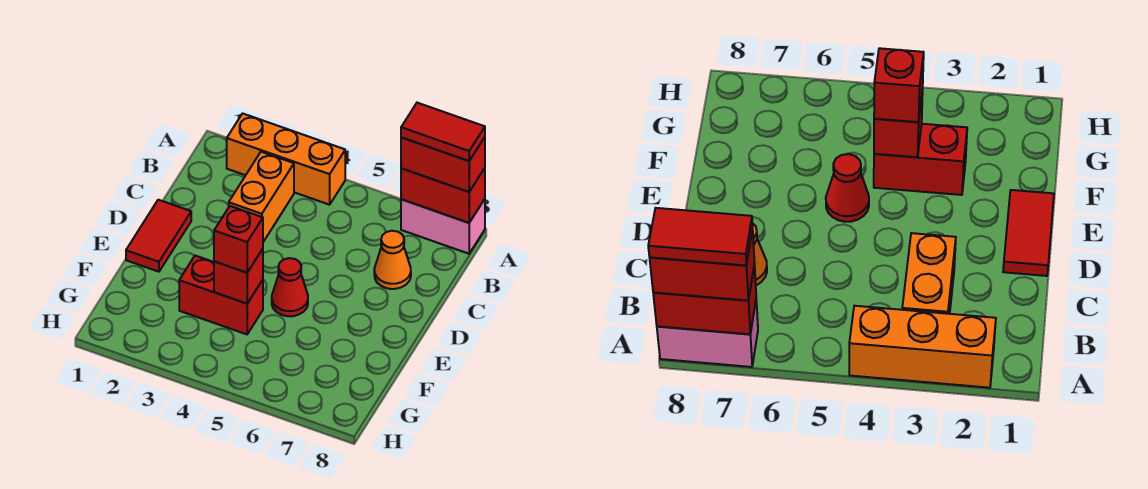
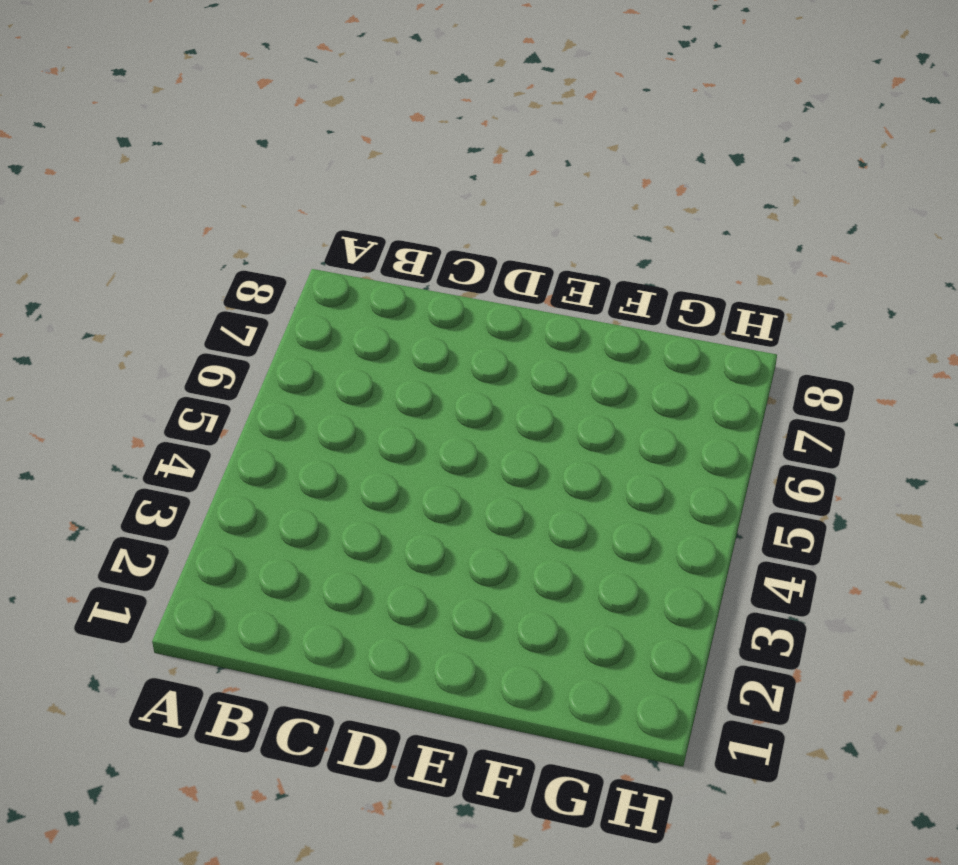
none -> orange brick A2:A4 level 1
none -> pink brick A7:A8 level 1
none -> orange brick B3:C3 level 1

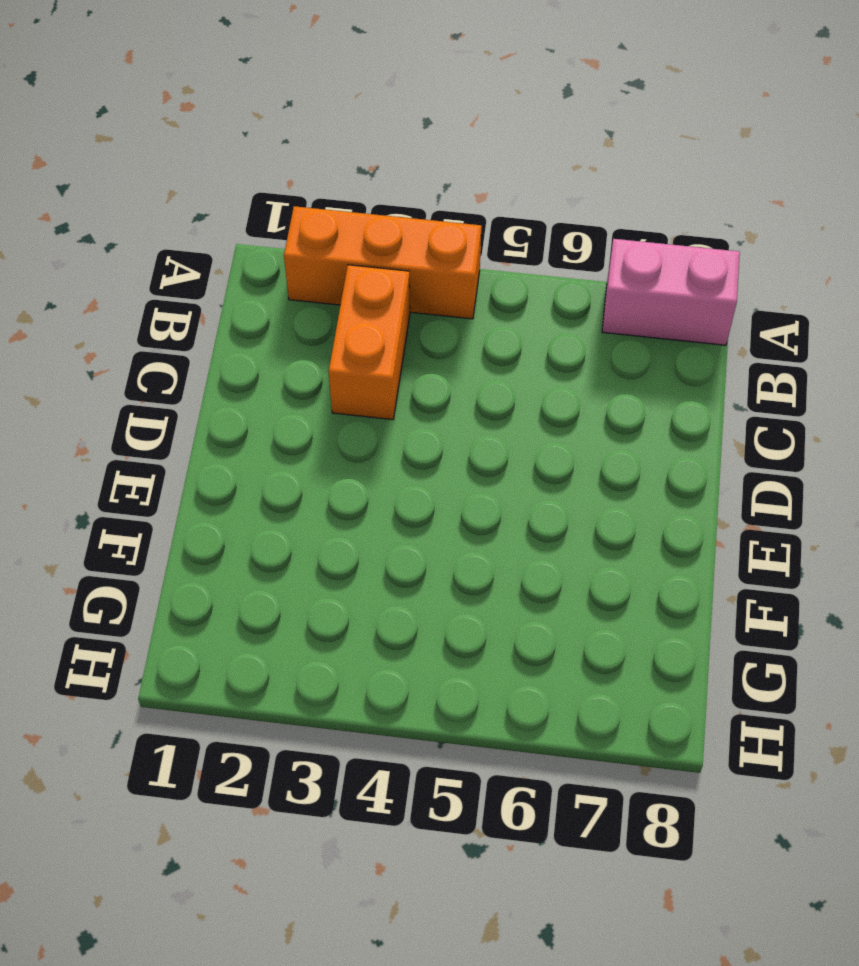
none -> orange cone C7 level 1
none -> red tile D1:E1 level 1
none -> red cone E5 level 1

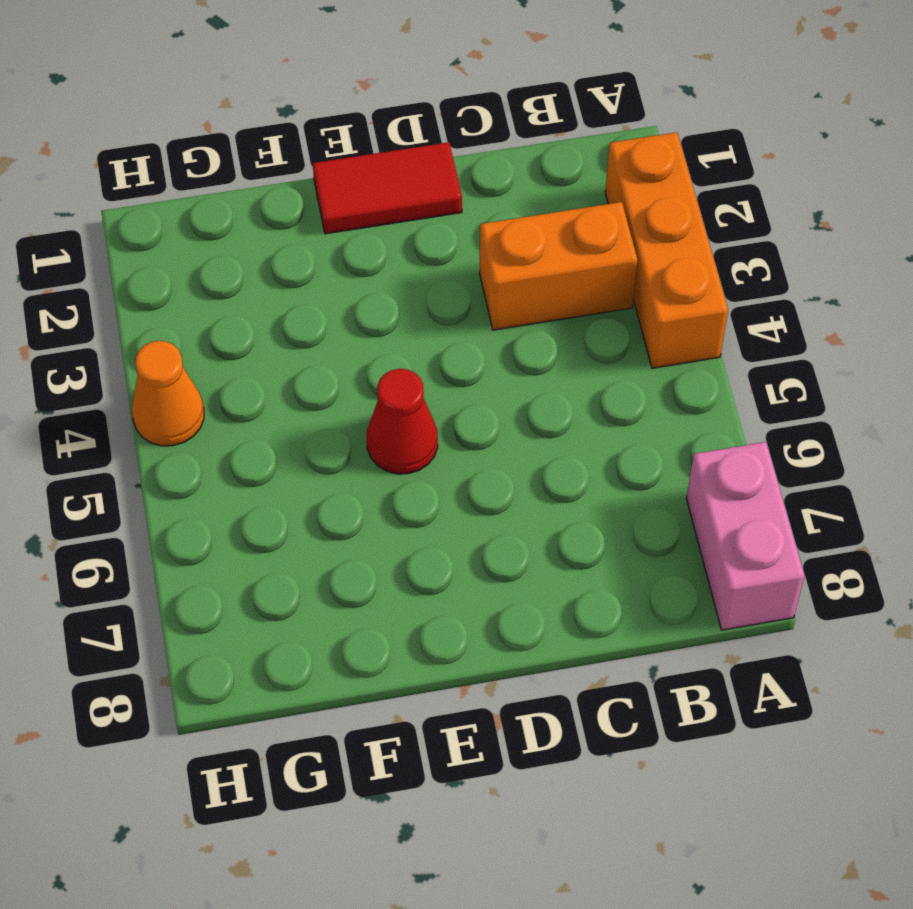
orange cone H4 level 1 -> orange cone C7 level 1
none -> red brick F3:F4 level 1
none -> red brick A7:A8 level 2
none -> red brick F4 level 2

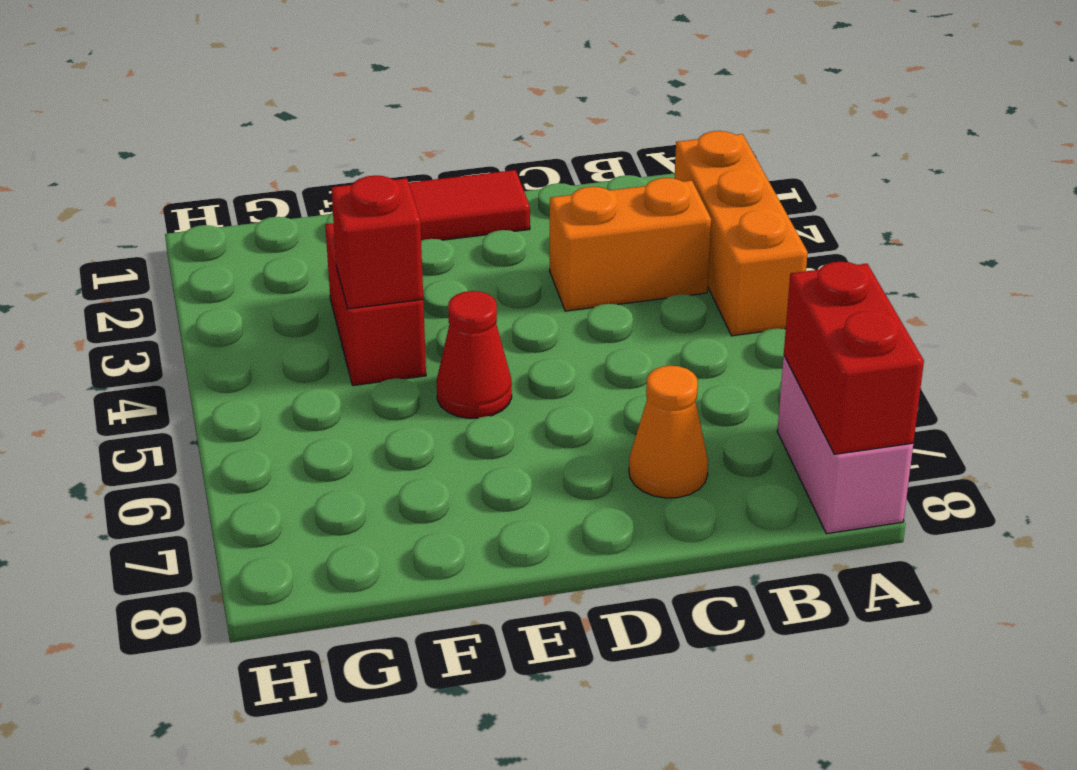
none -> red brick A7:A8 level 3
none -> red brick F4 level 3
none -> red tile A7:A8 level 4

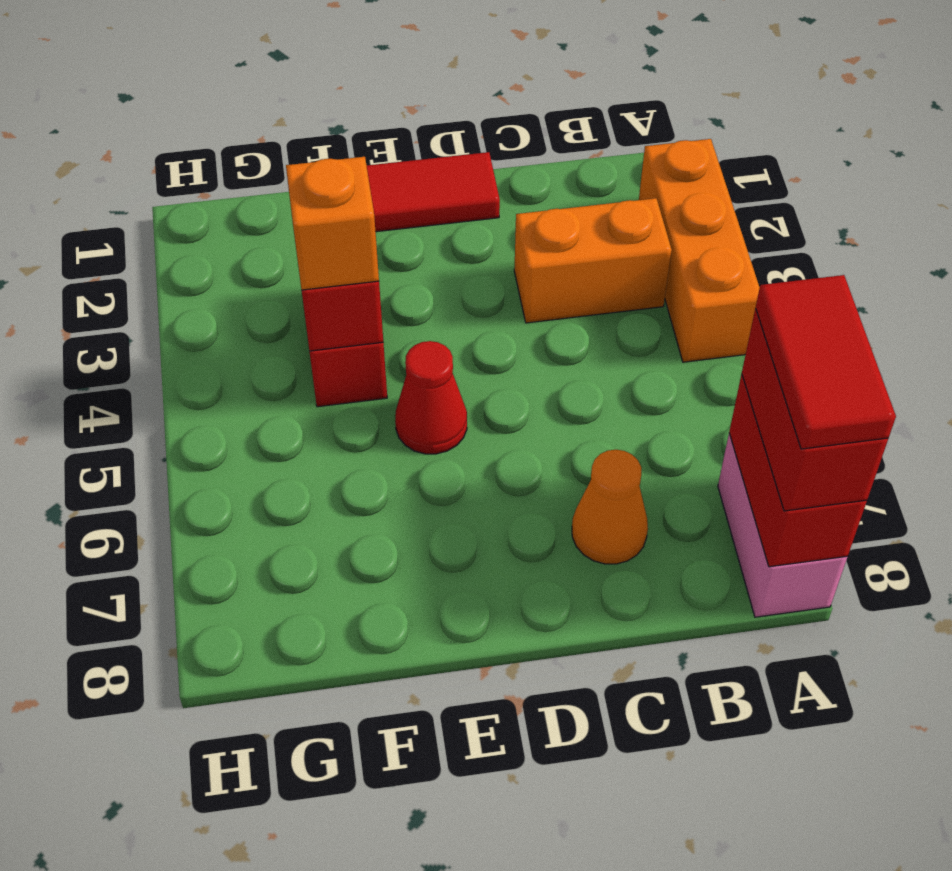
orange brick F4 level 3 -> red brick F4 level 3

